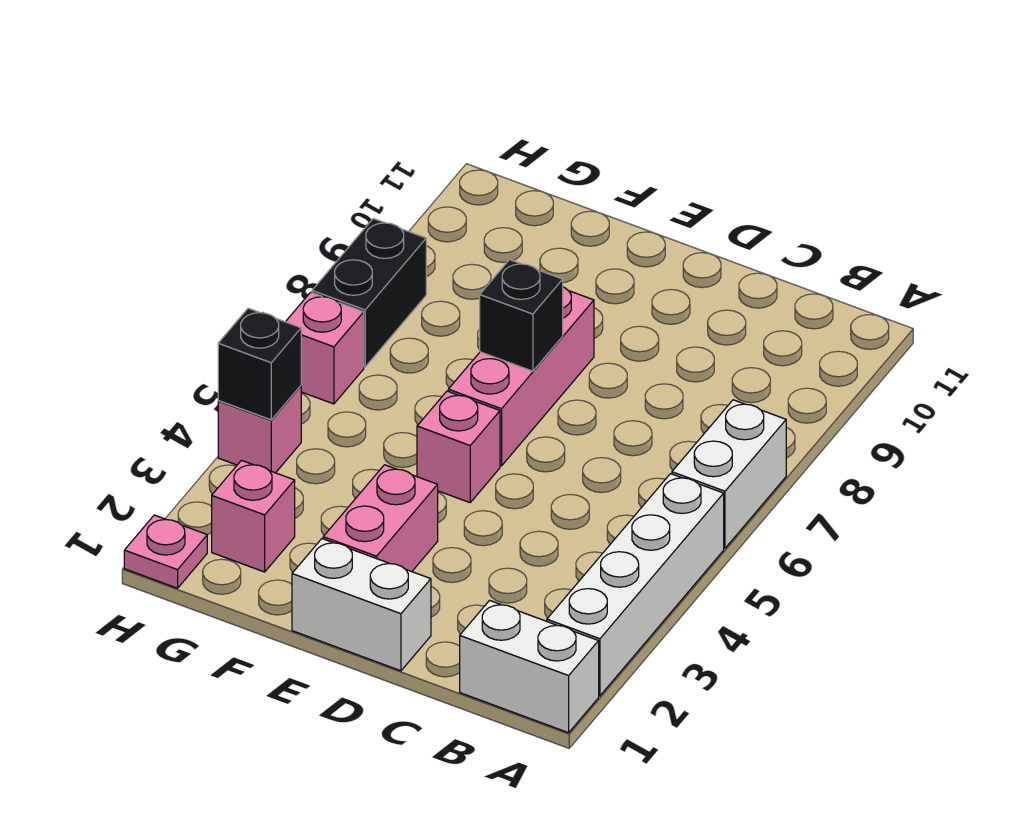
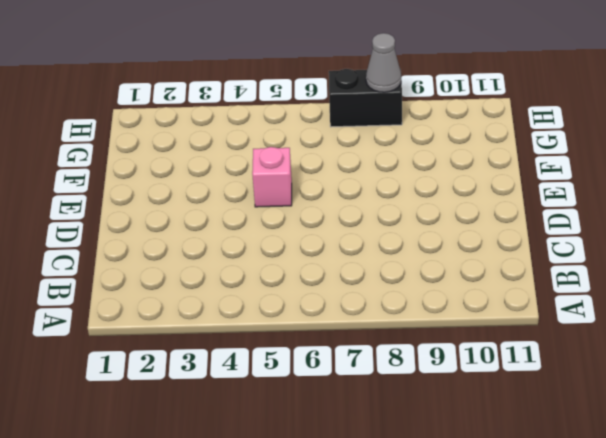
grey cone H8 level 2 -> none
none -> white brick A1:B1 level 1
none -> white brick A2:A5 level 1
none -> white brick A6:A7 level 1

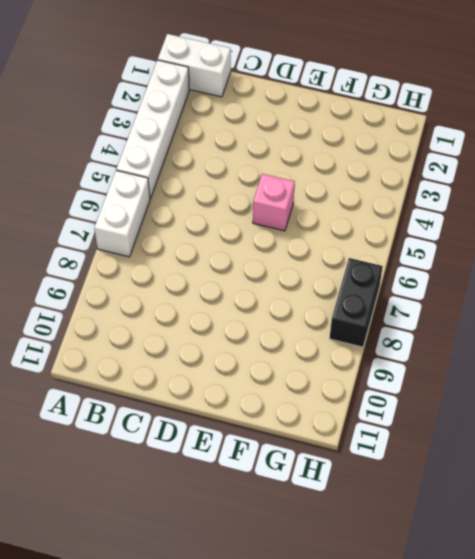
none -> white brick D1:E1 level 1
none -> pink brick E2:E3 level 1
none -> pink brick E6:E8 level 1

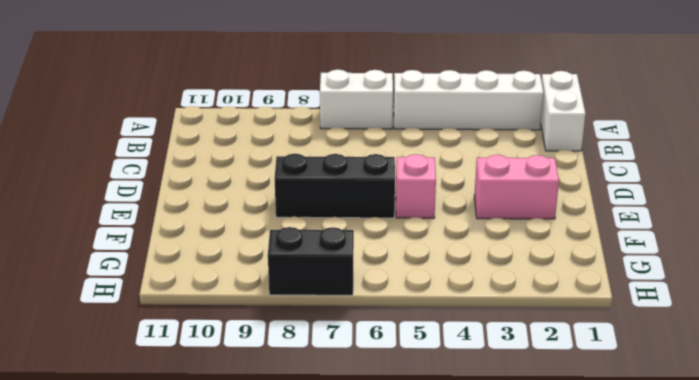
black brick E6:E8 level 1 -> pink brick E6:E8 level 1
none -> white brick D1:E1 level 1
none -> pink brick G2 level 1
none -> pink plate H1 level 1

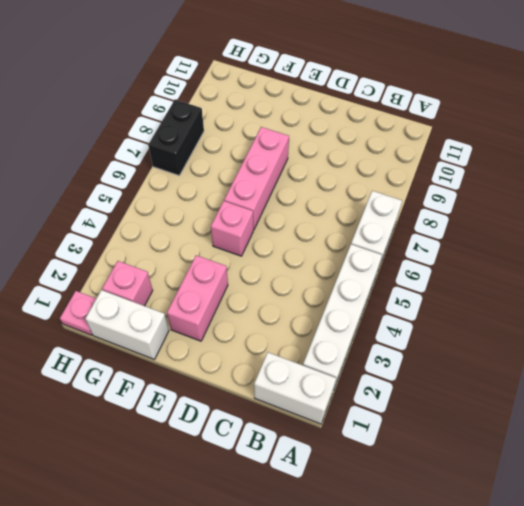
white brick F1:G1 level 1 -> white brick D1:E1 level 1
none -> pink brick H4 level 1
none -> pink brick H6 level 1
none -> black brick E7 level 2

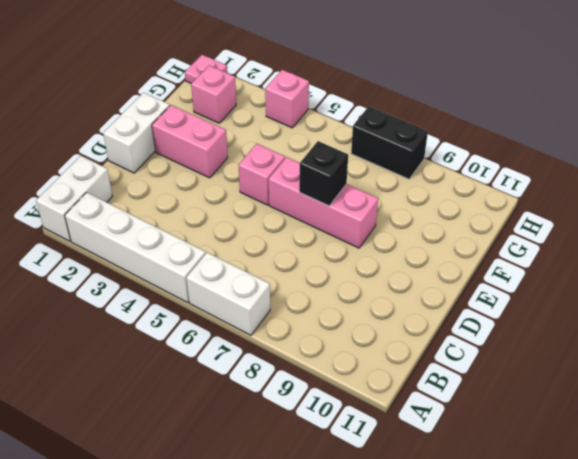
none -> pink brick H6 level 1
none -> black brick H4 level 2

